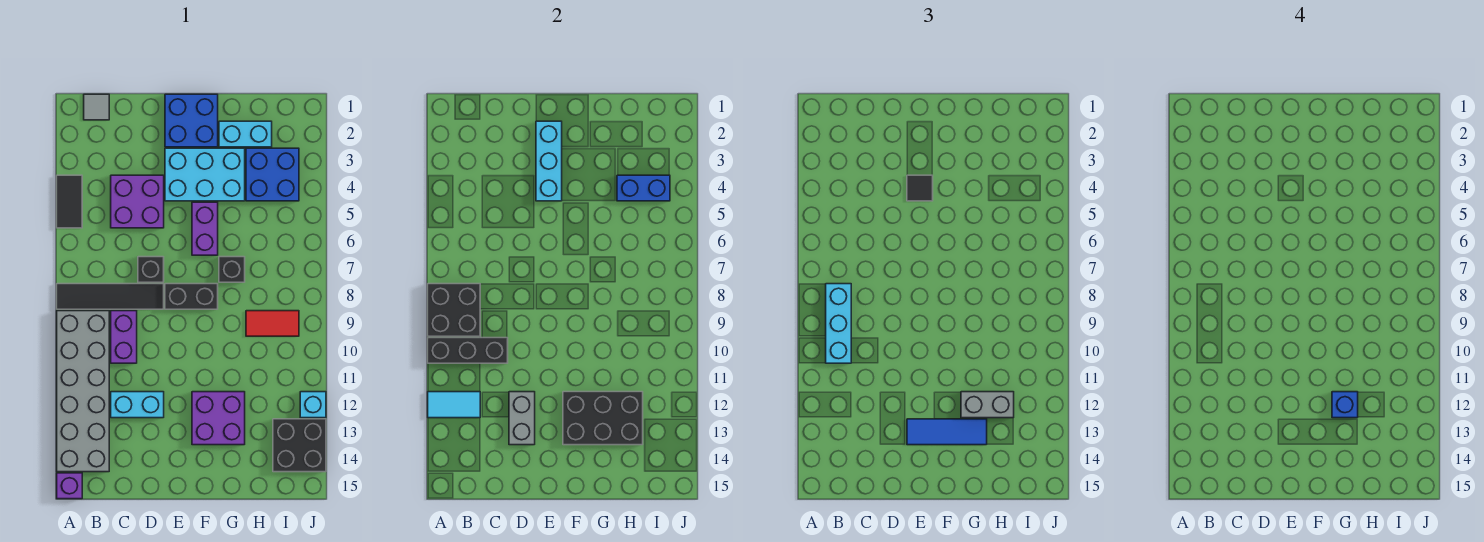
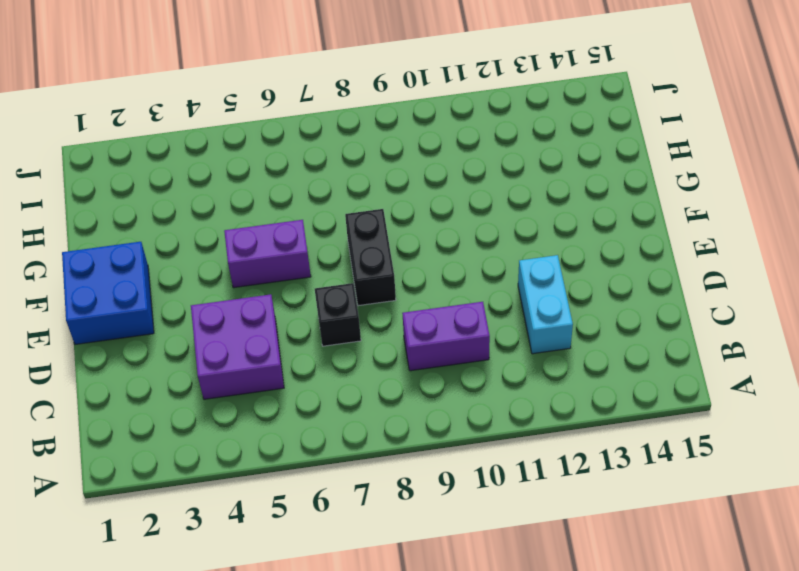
none -> black tile A4:A5 level 1
none -> black tile A8:D8 level 1
none -> grey brick A9:B14 level 1
none -> purple brick A15 level 1

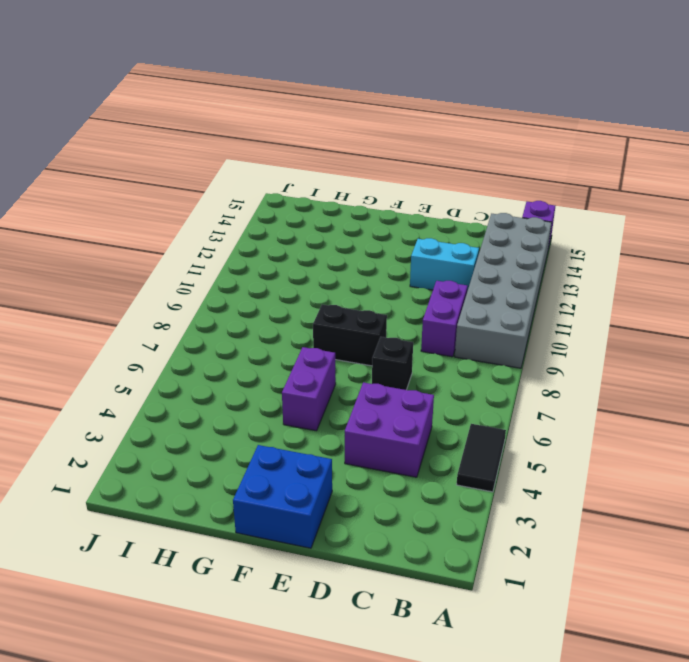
none -> black tile A8:D8 level 1
none -> grey tile B1 level 1
none -> cyan brick E3:G4 level 1
none -> purple brick F12:G13 level 1

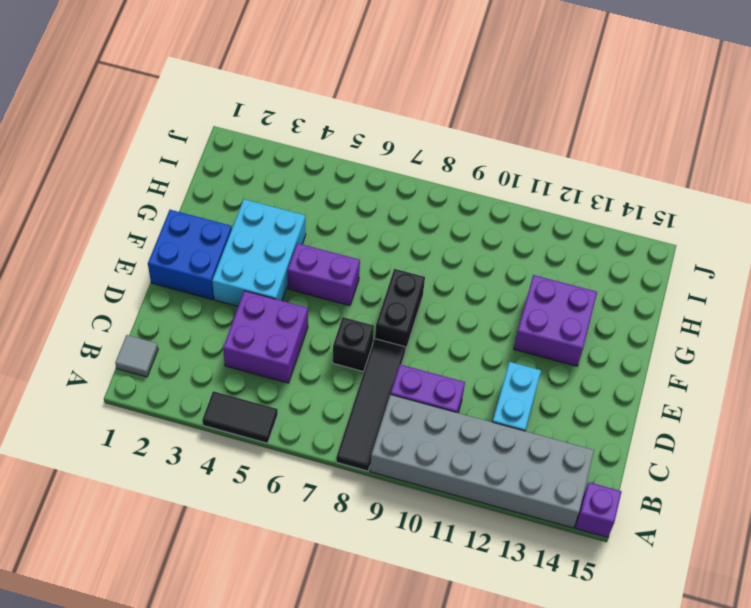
none -> cyan brick G2:H2 level 1
none -> black brick G7 level 1
none -> blue brick H3:I4 level 1
none -> red tile H9:I9 level 1

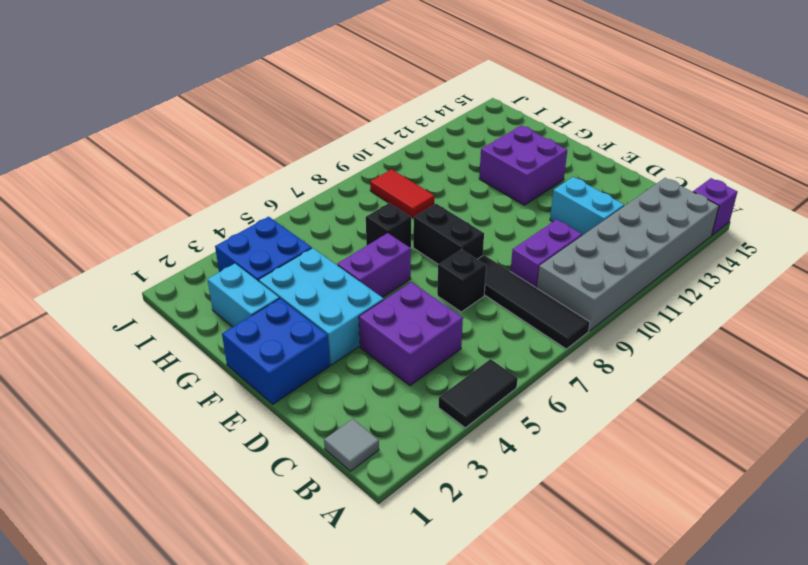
none -> black brick I13:J14 level 1
none -> cyan brick J12 level 1
none -> black brick A8:B9 level 2
none -> black brick A10:C10 level 2

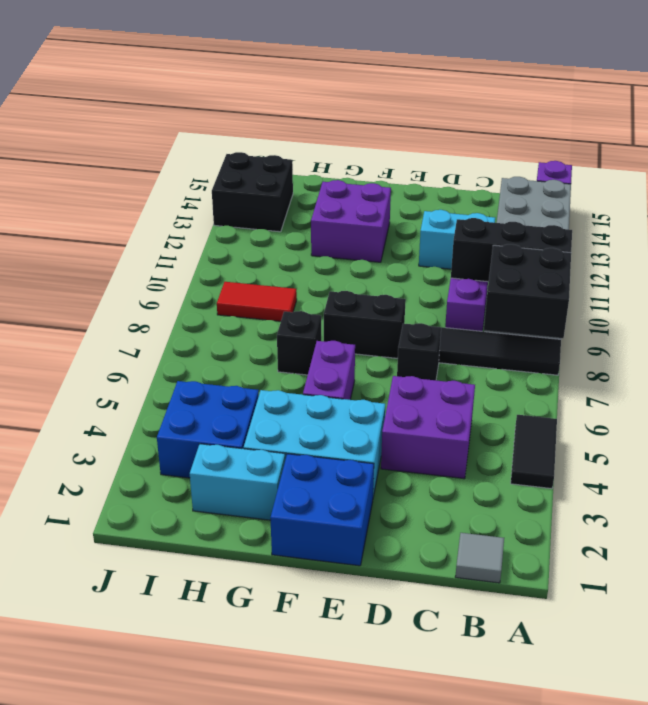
none -> cyan brick J12 level 1
none -> cyan tile A12:B12 level 2
none -> grey brick D12:D13 level 2
none -> cyan brick E2:E4 level 2

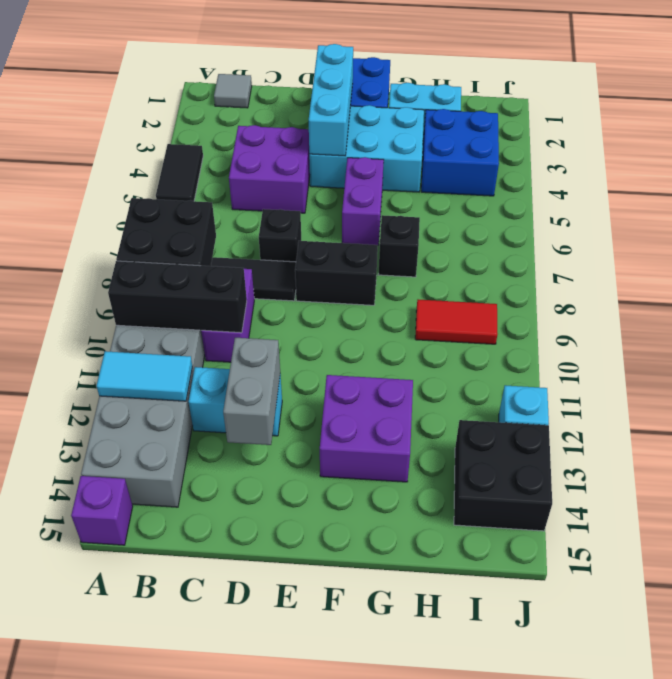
none -> black brick F12:H13 level 2
none -> blue brick H4:I4 level 2
none -> cyan brick B8:B10 level 3
none -> black tile E4 level 3

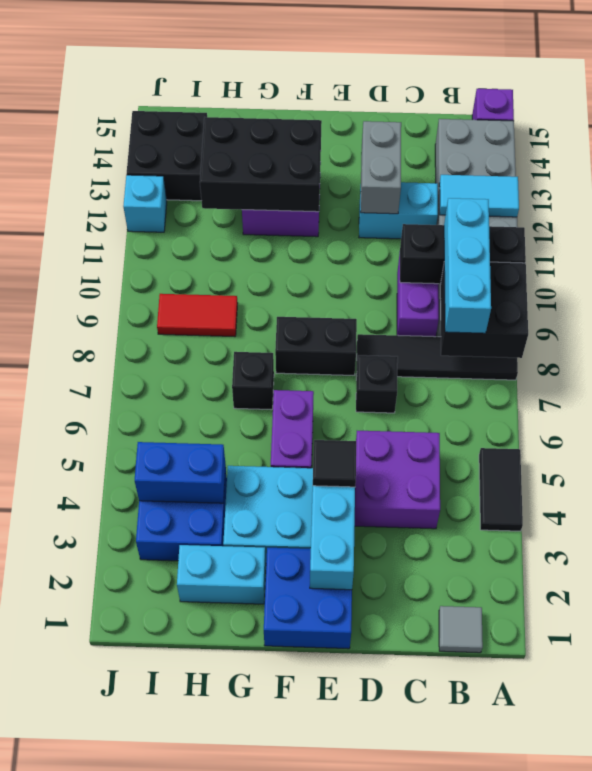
none -> blue tile E13:G13 level 3
none -> grey brick G12:H12 level 3
none -> blue brick G12 level 4

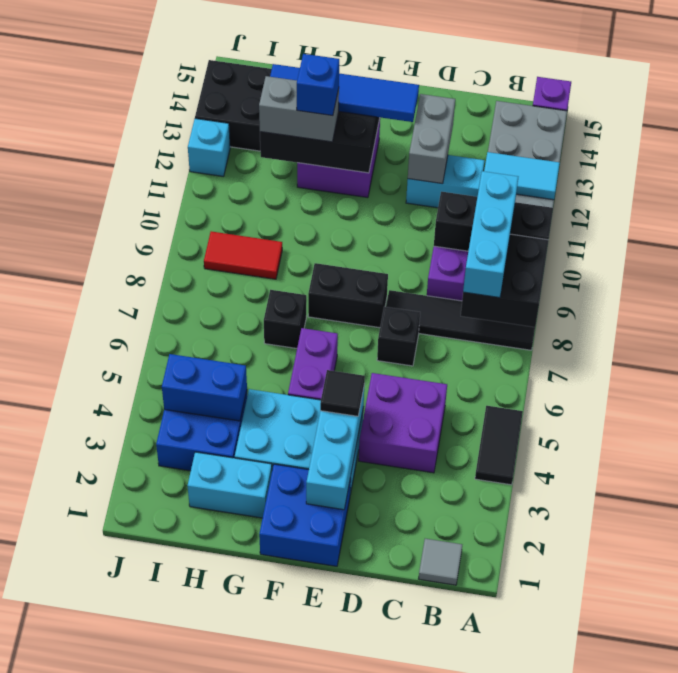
blue tile E13:H13 level 3 -> blue tile E13:G13 level 3

